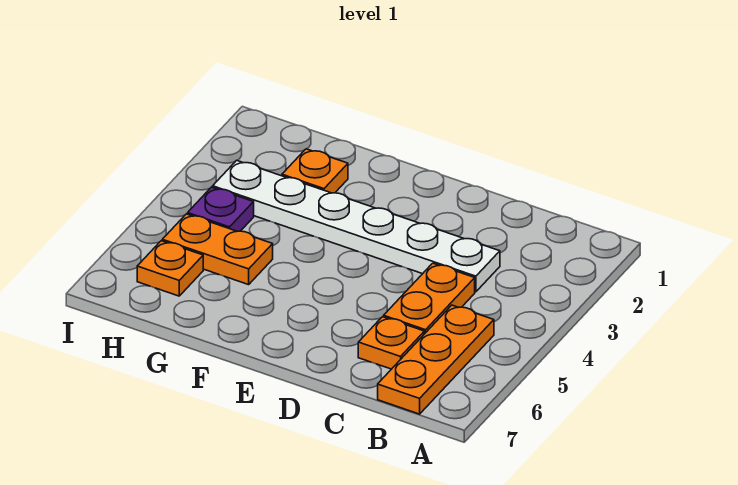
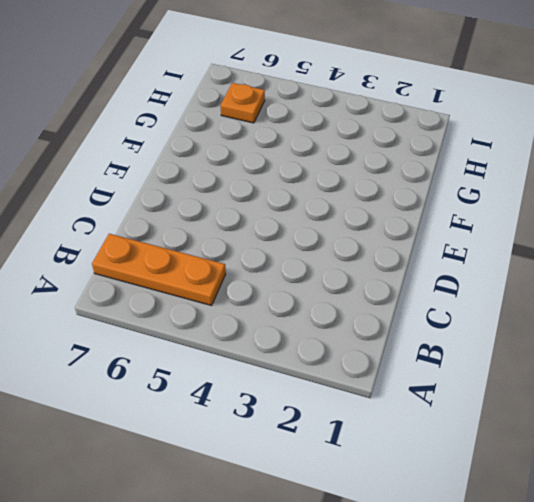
none -> white plate C3:H3 level 1
none -> orange plate C4:C5 level 1

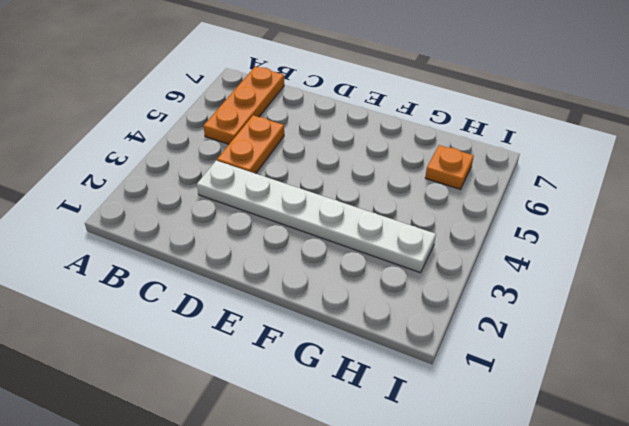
none -> orange plate C6 level 1
none -> orange plate G2 level 1

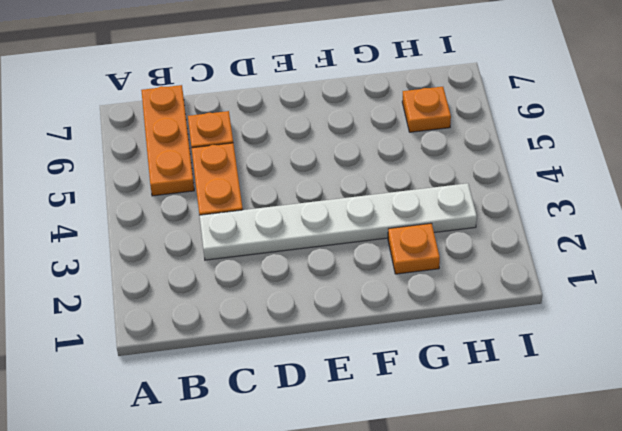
none -> orange plate G5:H5 level 1
none -> purple plate H4 level 1

